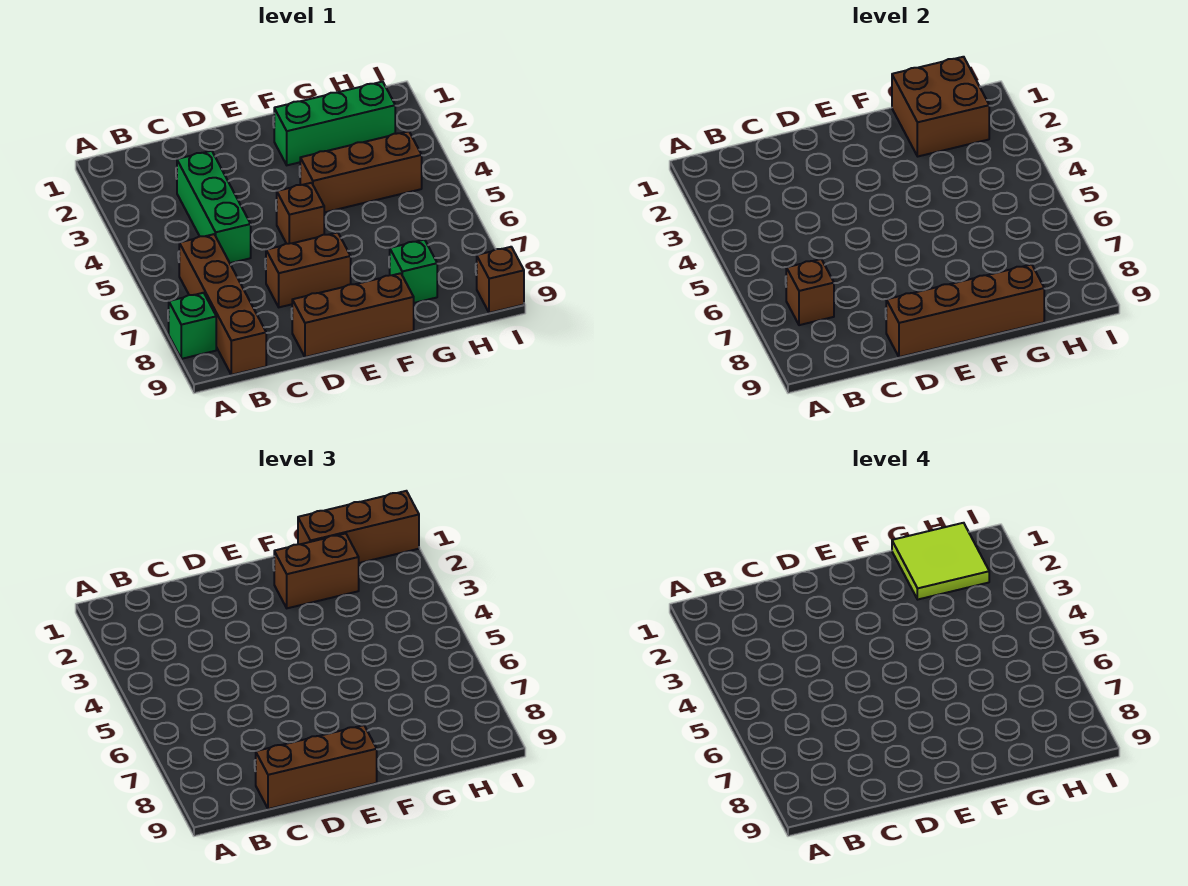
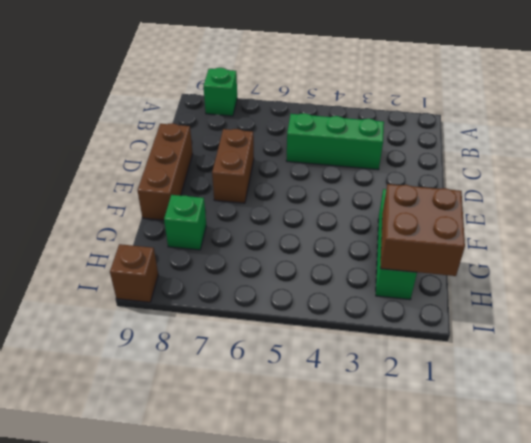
none -> brown brick B6:B9 level 1
none -> brown brick E5 level 1
none -> brown brick F4:H4 level 1

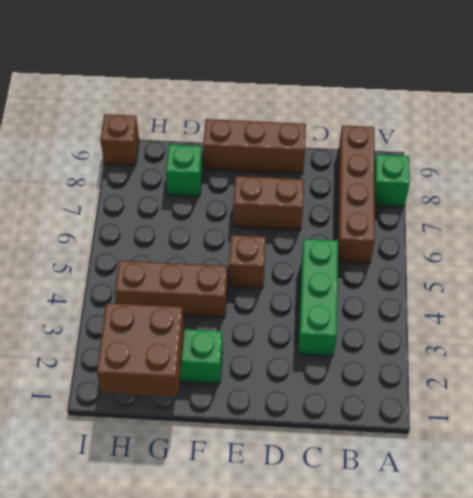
none -> brown brick B7 level 2
none -> brown brick D9:G9 level 2
none -> brown brick C9:E9 level 3

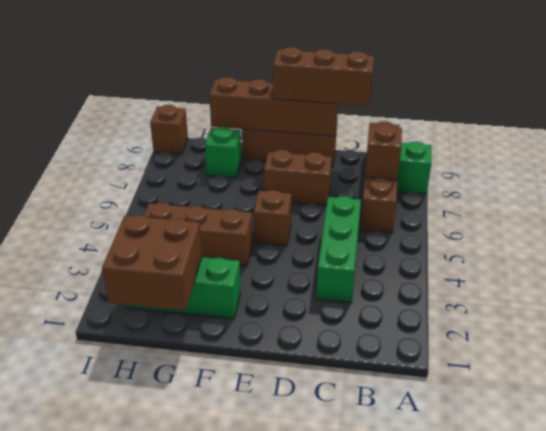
none -> brown brick F2:G2 level 3
none -> brown brick G1:I1 level 3
none -> lime tile G1:H2 level 4

